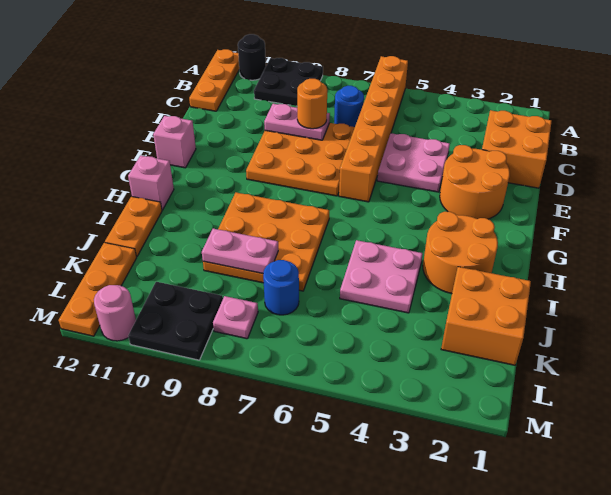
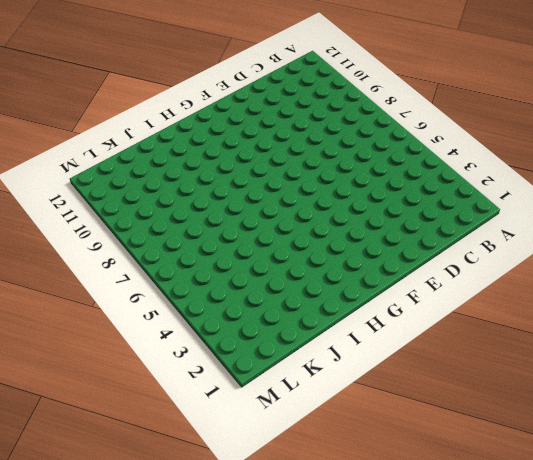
none -> orange brick A6:F6 level 1
none -> black plate A9:B10 level 1
none -> black round brick A11 level 1

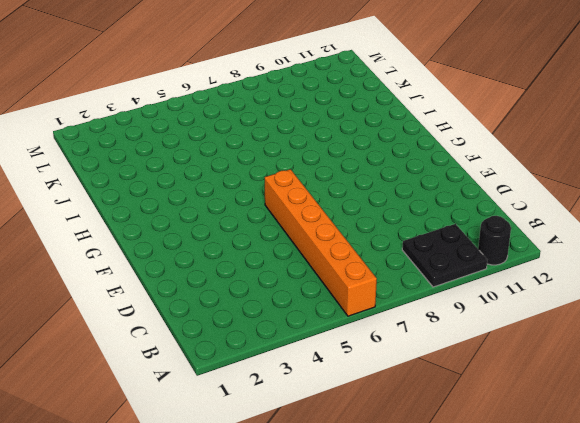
none -> orange plate A12:C12 level 1
none -> orange brick C1:D2 level 1
none -> blue round brick C7 level 1

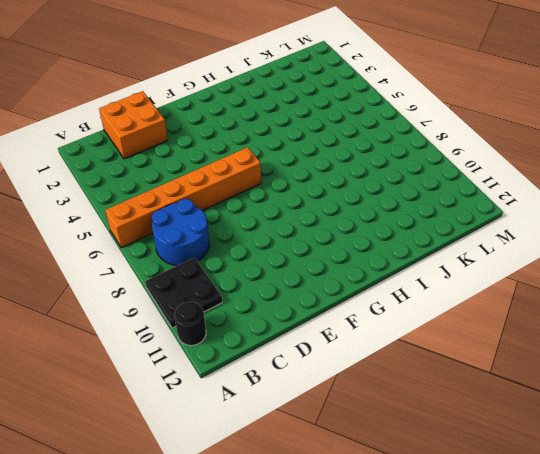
blue round brick B7:C8 level 1 -> blue round brick C7 level 1
none -> orange plate A12:C12 level 1
none -> pink plate D4:E5 level 1
none -> orange plate D7:F9 level 1

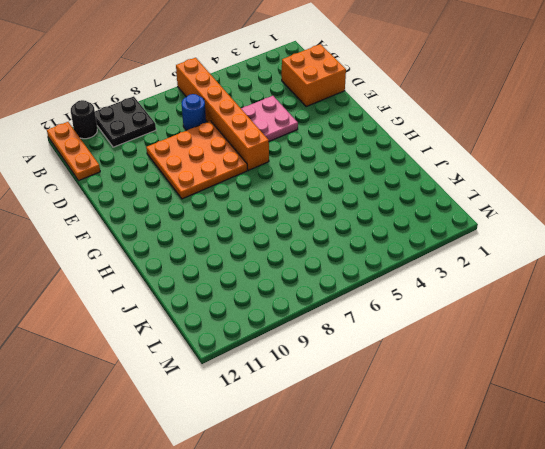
none -> orange round brick E2:F3 level 1
none -> pink brick F12 level 1
none -> orange round brick H2:I3 level 1

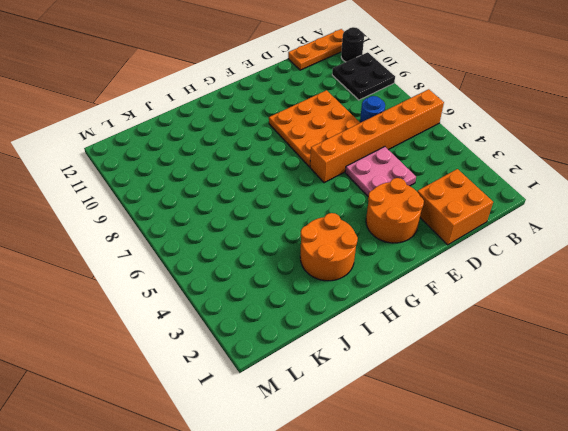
none -> pink brick F12 level 1
none -> orange plate H7:J9 level 1
none -> pink brick H12 level 1

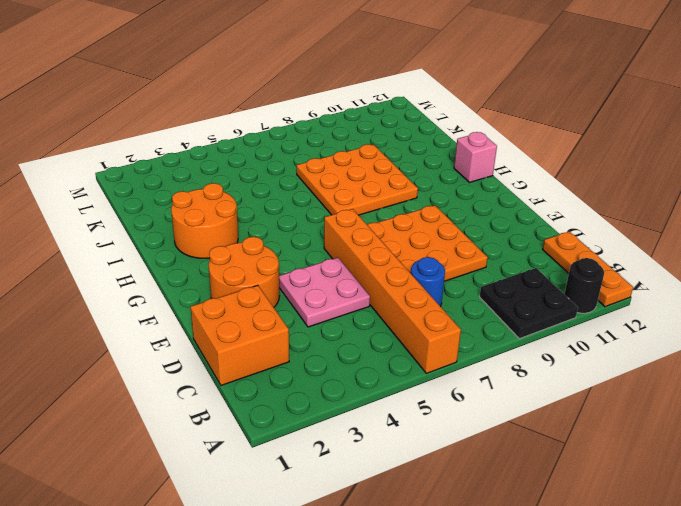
none -> pink brick F12 level 1
none -> pink plate I4:J5 level 1
none -> orange plate I12:J12 level 1

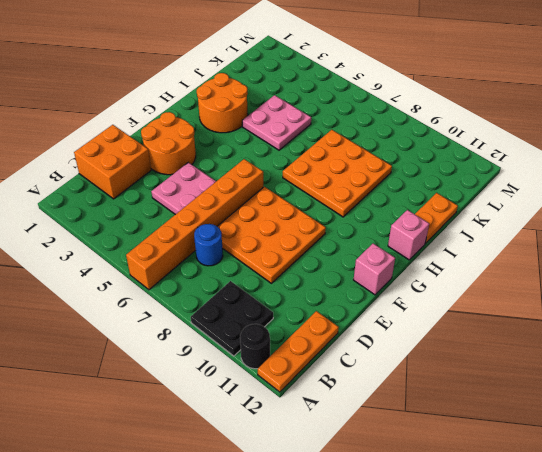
none -> orange brick J1:K2 level 1
none -> blue round brick K7 level 1
none -> orange plate K12:M12 level 1

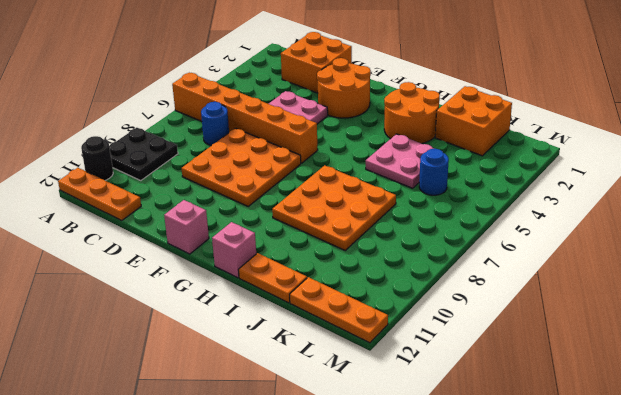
blue round brick K5 level 1 -> blue round brick K7 level 1
none -> pink plate L8 level 1
none -> black plate L9:M10 level 1
none -> pink round brick M11 level 1

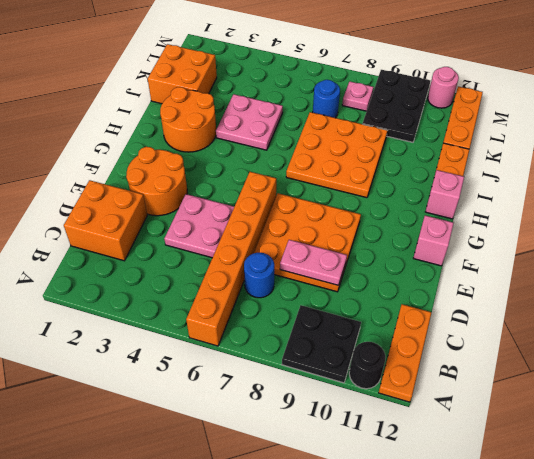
black plate K9:M10 level 1 -> black plate L9:M10 level 1
none -> pink plate J8:J9 level 2
none -> orange round brick D8 level 3

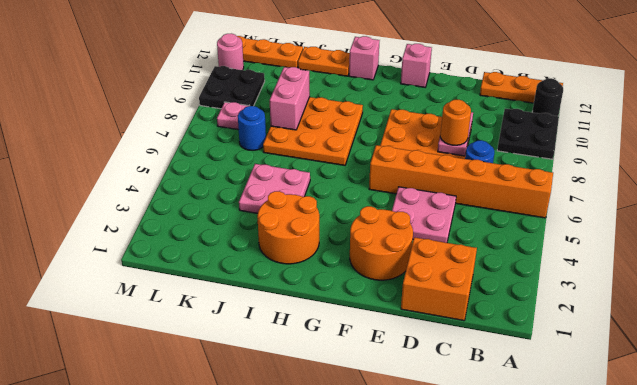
pink brick J8:J9 level 2 -> pink plate J8:J9 level 2
none -> orange brick J1:K2 level 1

